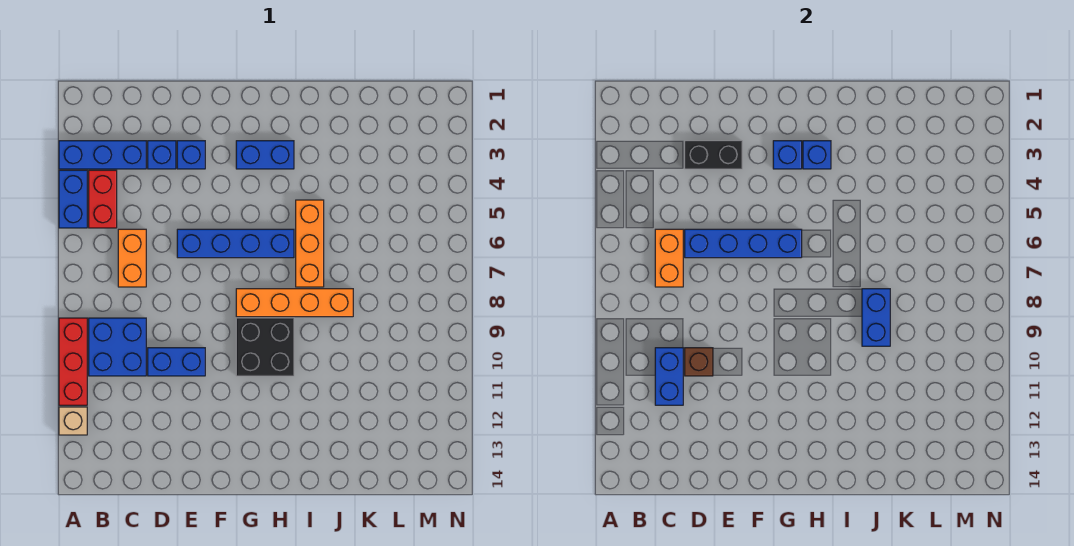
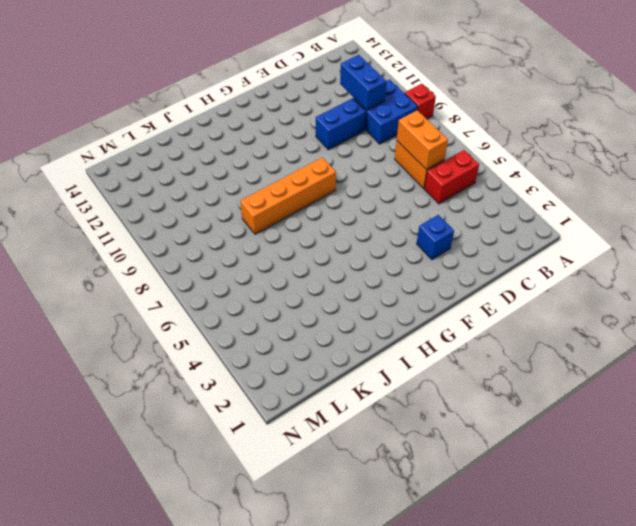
red brick A9 level 1 -> red brick A9:A11 level 1
red brick B5:C5 level 1 -> red brick B4:B5 level 1
none -> blue brick A3:C3 level 1
none -> blue brick A4:A5 level 1
none -> tan brick A12 level 1

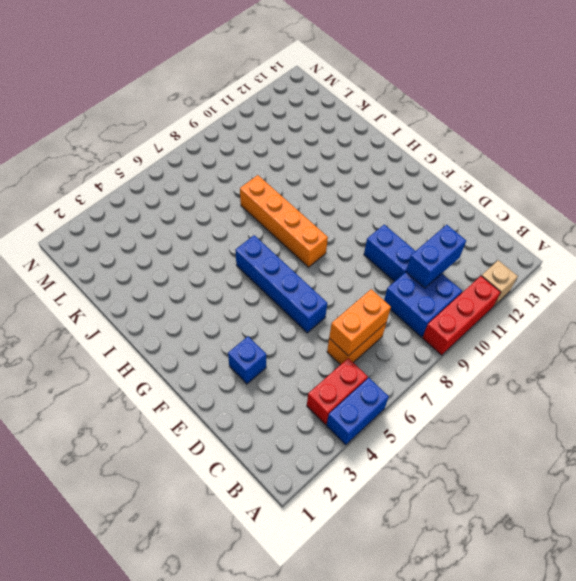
none -> blue brick A3:C3 level 1
none -> blue brick D3 level 1
none -> blue brick G3:H3 level 1

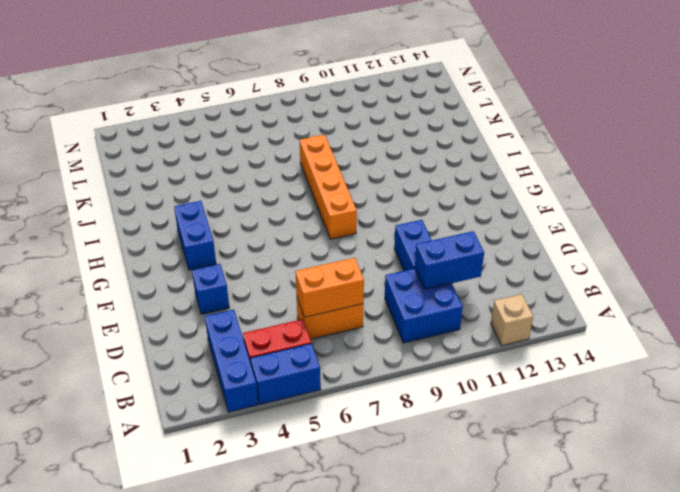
none -> red brick A9:A11 level 1
none -> blue brick D3 level 1
none -> blue brick E6:H6 level 1

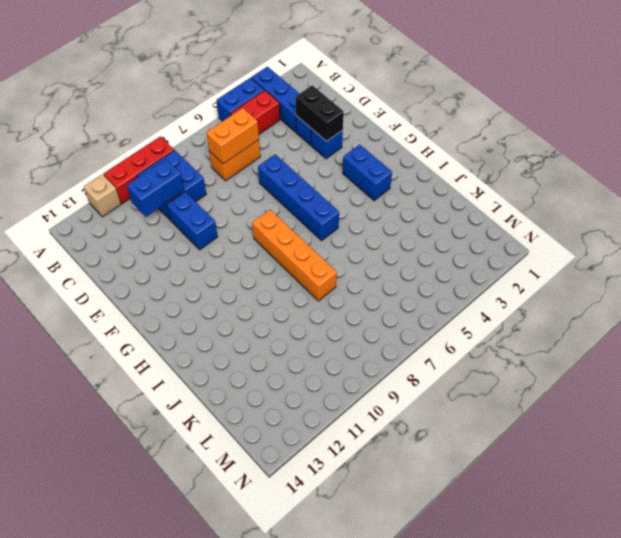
none -> black brick G9:H10 level 1
none -> orange brick I5:I7 level 1
none -> blue brick D6:G6 level 2

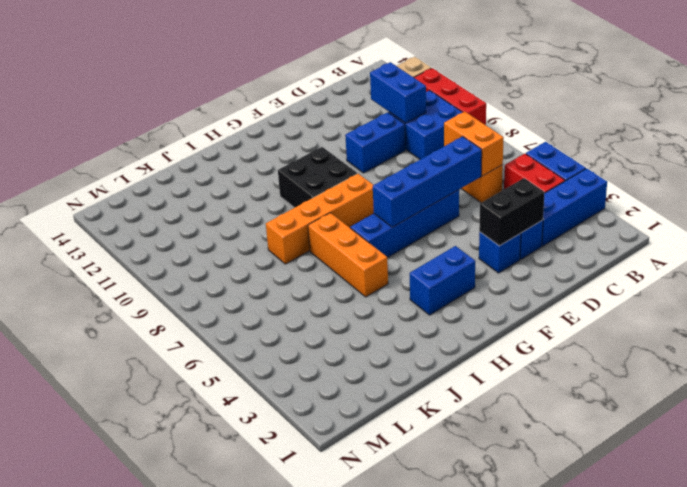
none -> brown brick D10 level 2
none -> blue brick G3 level 2
none -> blue brick H3 level 2

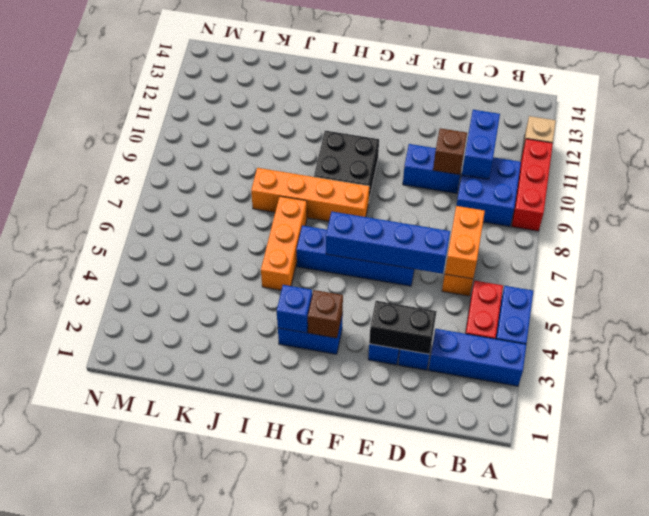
brown brick G3 level 2 -> blue brick G3 level 2
none -> blue brick J8:J9 level 2

